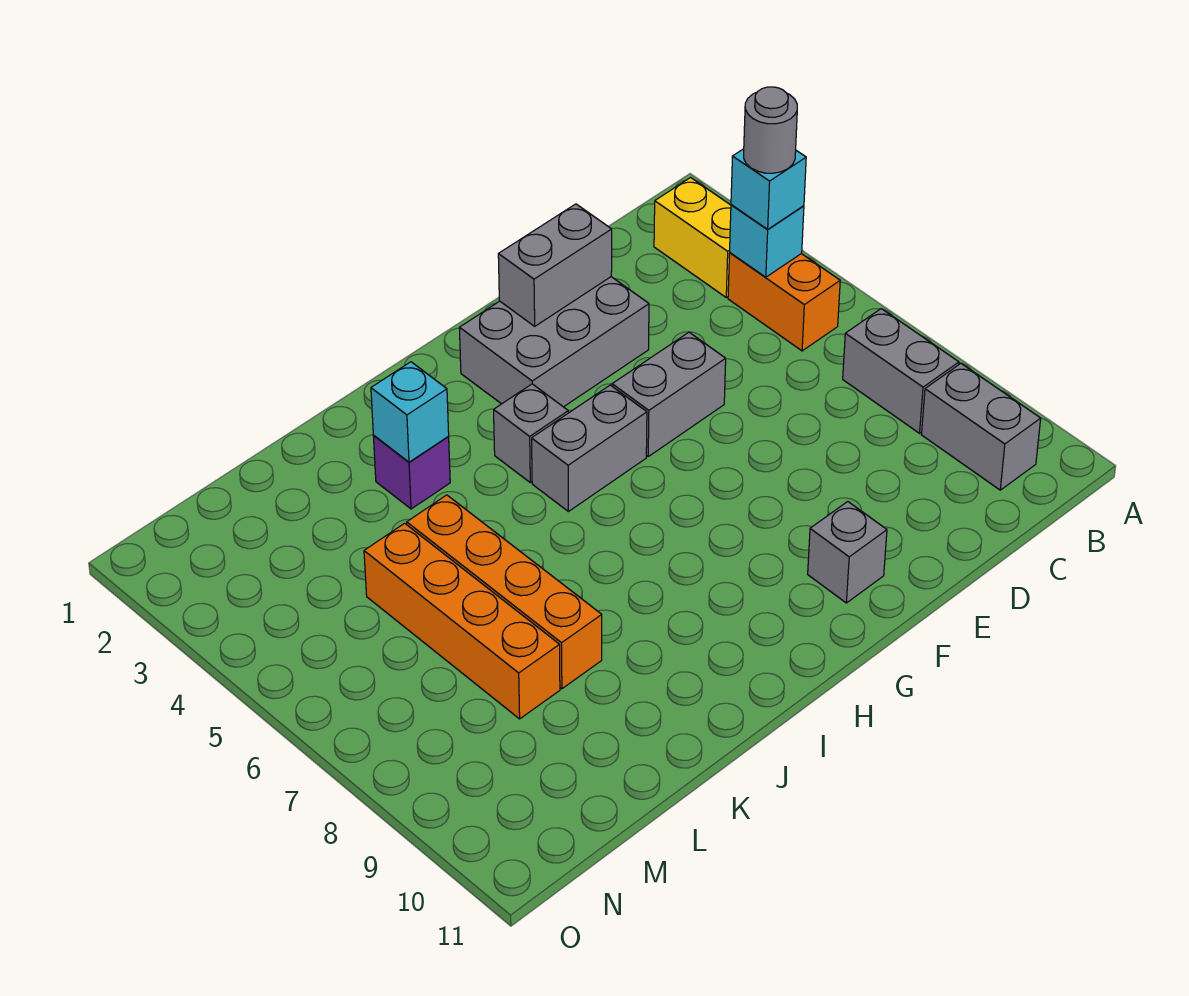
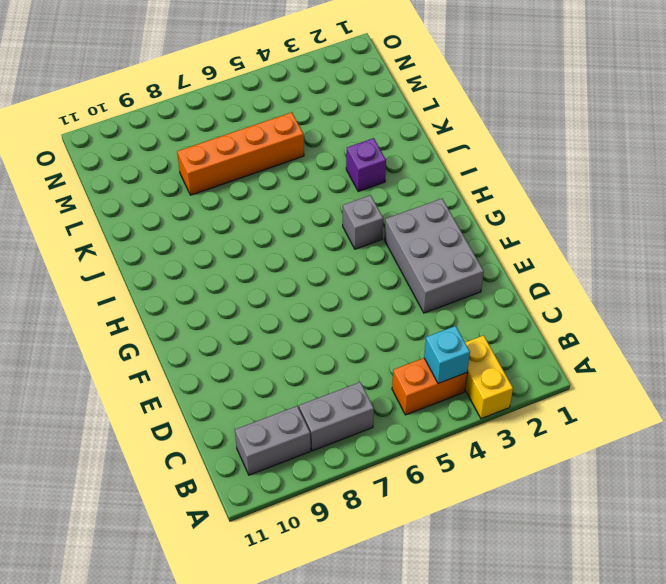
yellow brick A3:B3 level 1 -> yellow brick B2:B3 level 1
none -> grey brick E5:F5 level 1
none -> grey brick F10 level 1
none -> grey brick G5:H5 level 1

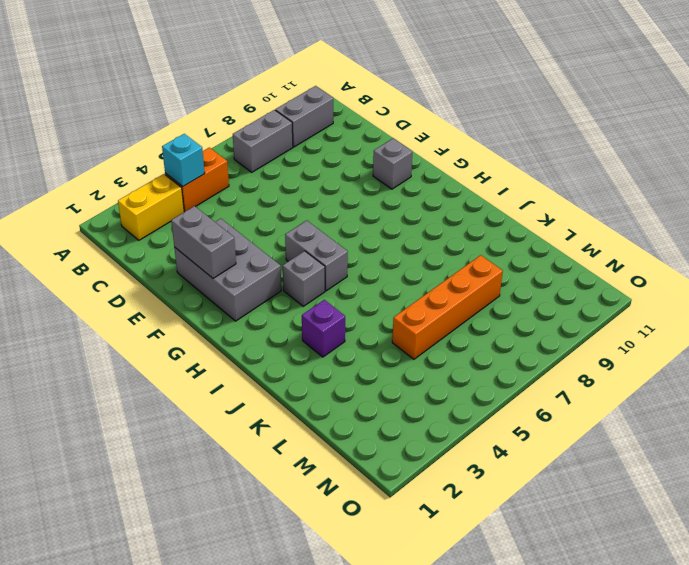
none -> grey brick E5:F5 level 1
none -> orange brick K5:K8 level 1
none -> cyan brick J3 level 2

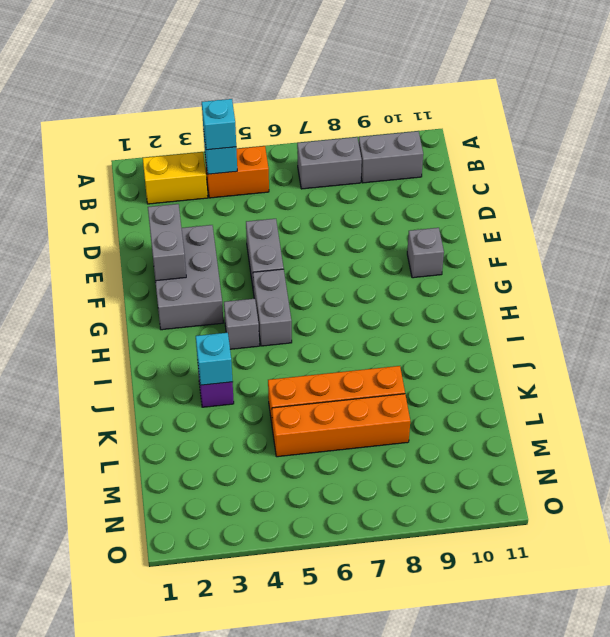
none -> grey round brick B4 level 4

